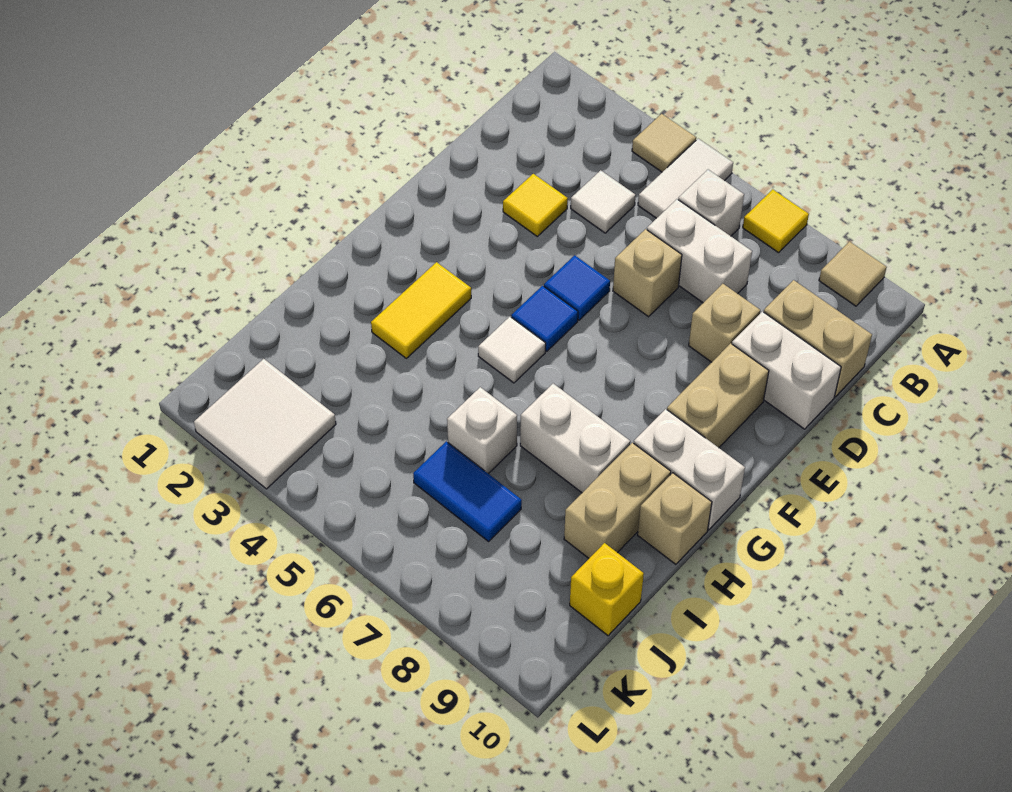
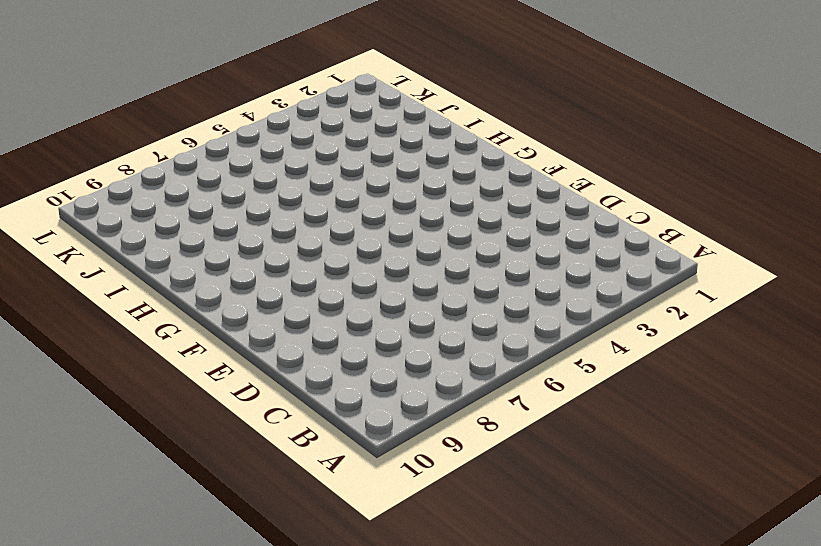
none -> tan tile A4 level 1
none -> white tile A5:B5 level 1
none -> yellow tile A7 level 1

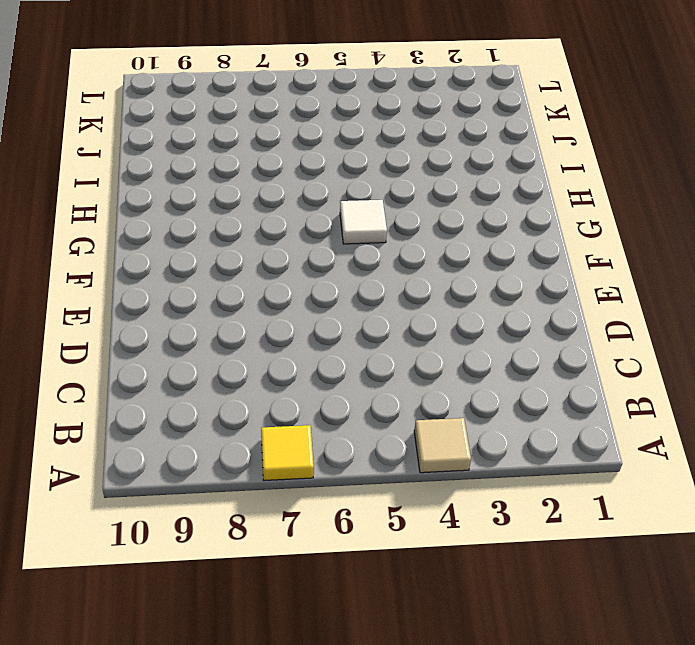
none -> white tile A5:B5 level 1
none -> tan tile A9 level 1
none -> white brick B6 level 1

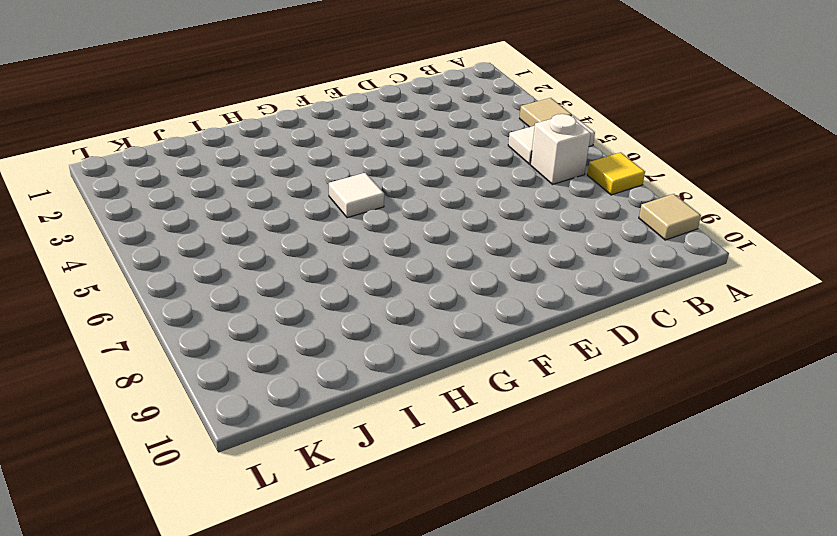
none -> white tile C4 level 1
none -> white brick C6:C7 level 1
none -> tan brick C9:C10 level 1

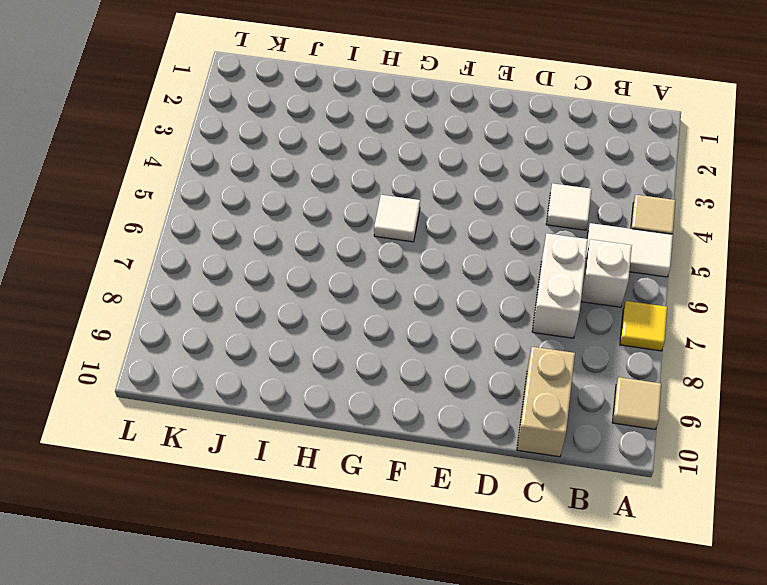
none -> yellow tile D3 level 1
none -> tan brick D6 level 1
none -> tan brick D8 level 1

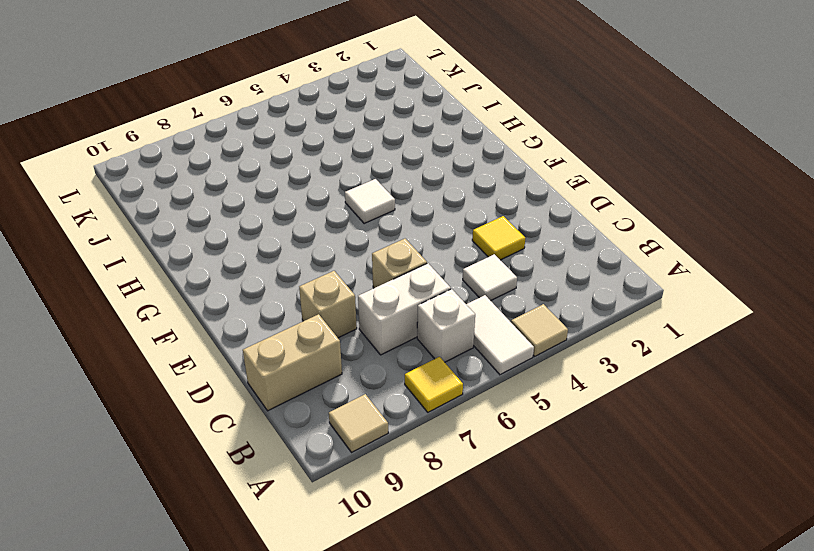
none -> white brick D9:D10 level 1
none -> blue tile E5 level 1
none -> tan brick E9:F9 level 1

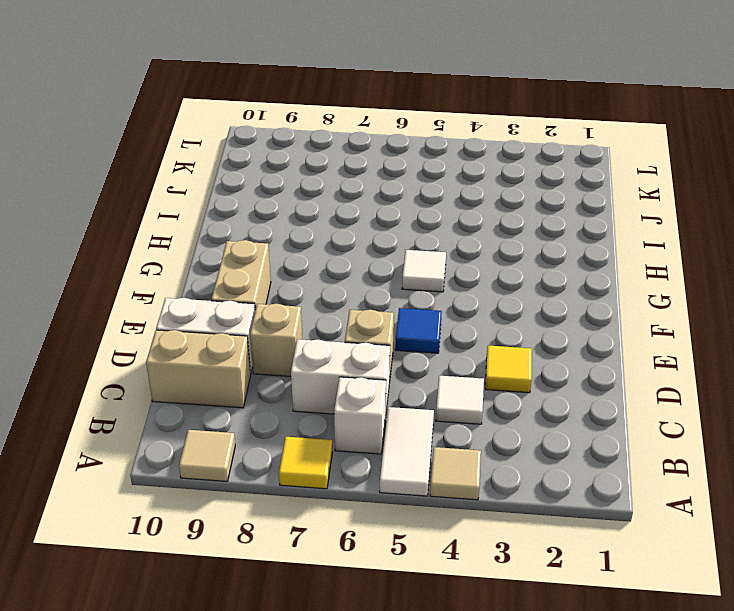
none -> blue tile F5 level 1
none -> yellow tile G3:H3 level 1
none -> white brick G9:G10 level 1

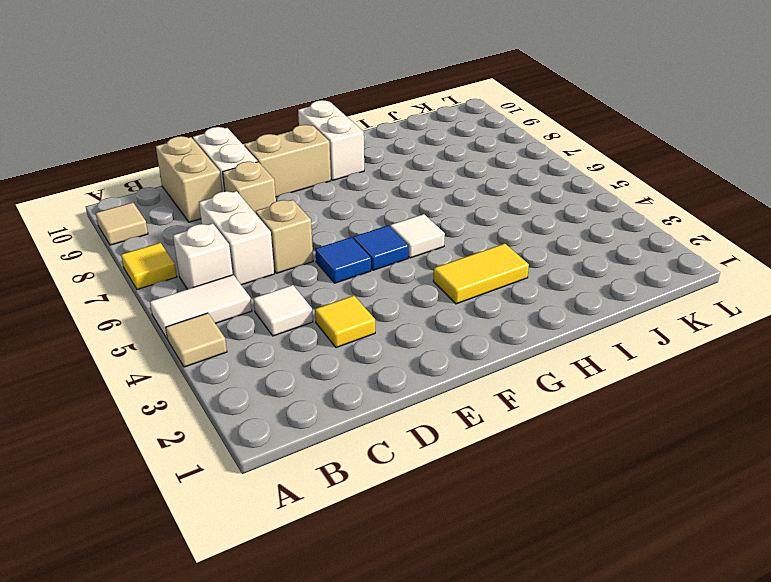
none -> white brick H7:H8 level 1
none -> tan brick H9:I9 level 1
none -> tan brick H10 level 1

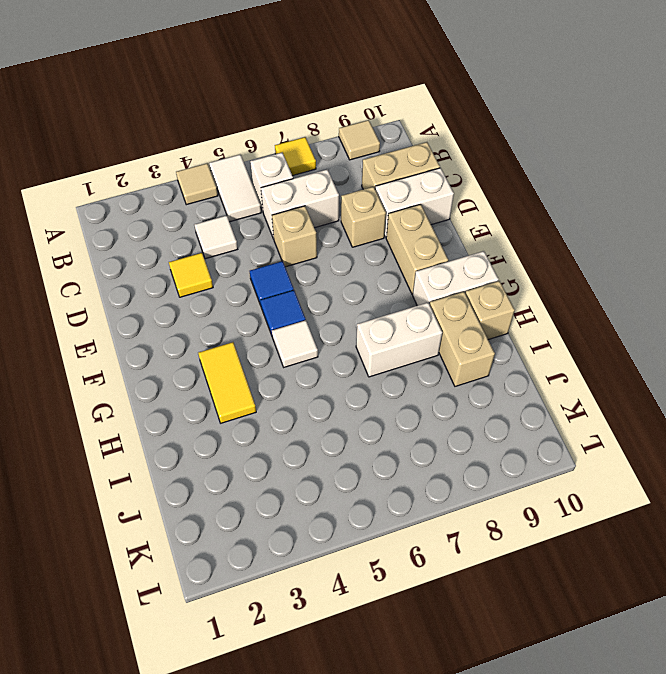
none -> white brick I6 level 1
none -> blue tile J6:J7 level 1
none -> yellow brick J10 level 1

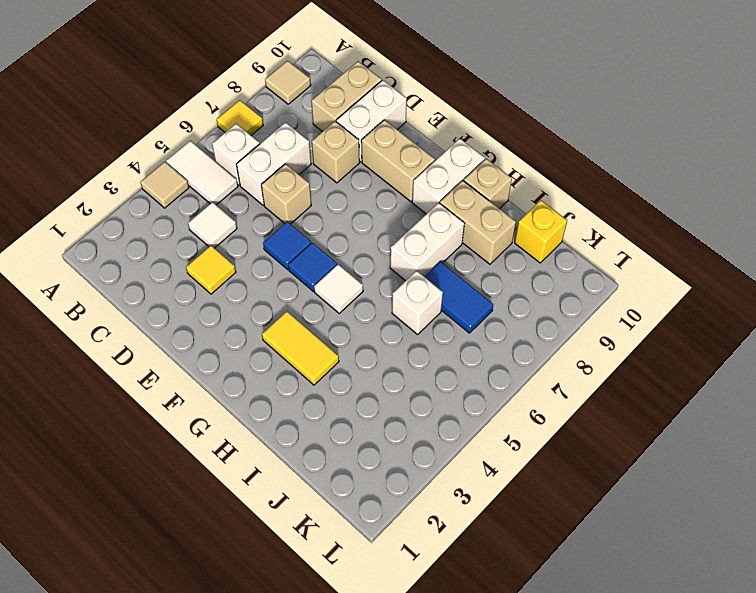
blue tile I7:J7 level 1 -> blue tile J6:J7 level 1
none -> white tile K2:L3 level 1

